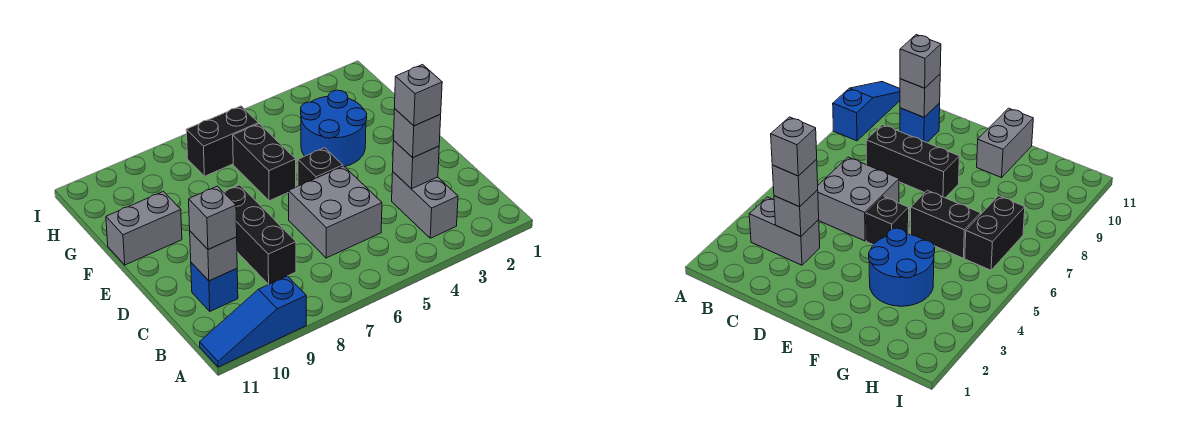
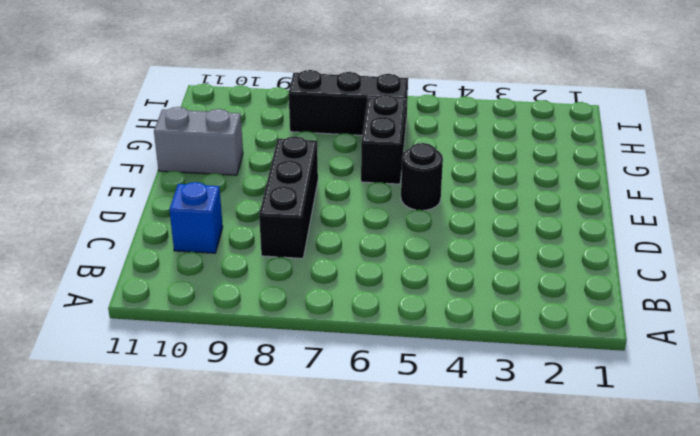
black round brick E5 level 1 -> black brick E5 level 1
black brick H6:H8 level 1 -> black brick H6:H7 level 1
none -> blue slope A9:A11 level 1 top 9
none -> grey brick B3:C3 level 1
none -> grey brick C5:D6 level 1

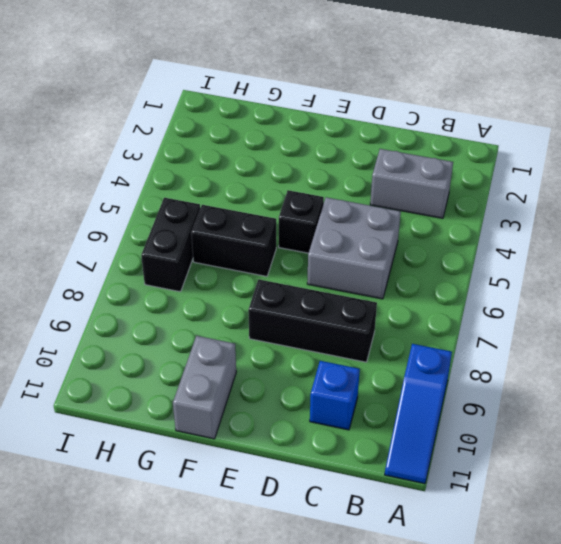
none -> blue round brick F3:G4 level 1
none -> grey brick C3 level 2
none -> grey brick C10 level 2

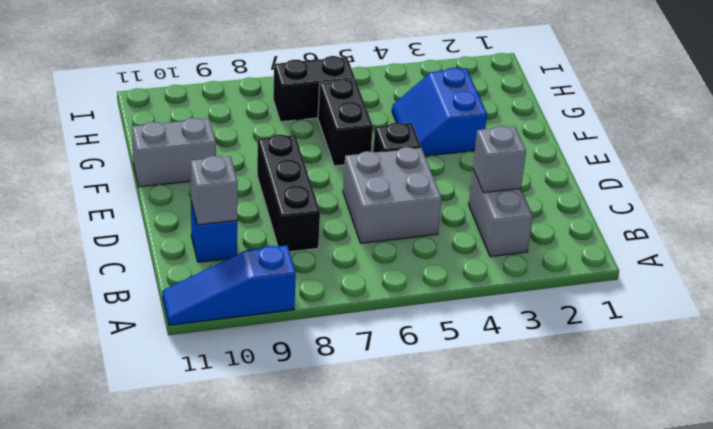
blue slope F3:G4 level 1 top 3 -> blue round brick F3:G4 level 1
none -> grey brick C3 level 3
none -> grey brick C10 level 3
none -> grey brick C3 level 4

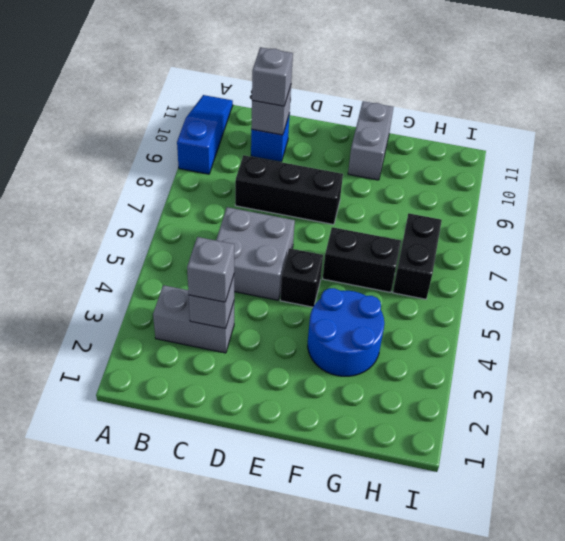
none -> grey brick C3 level 4

